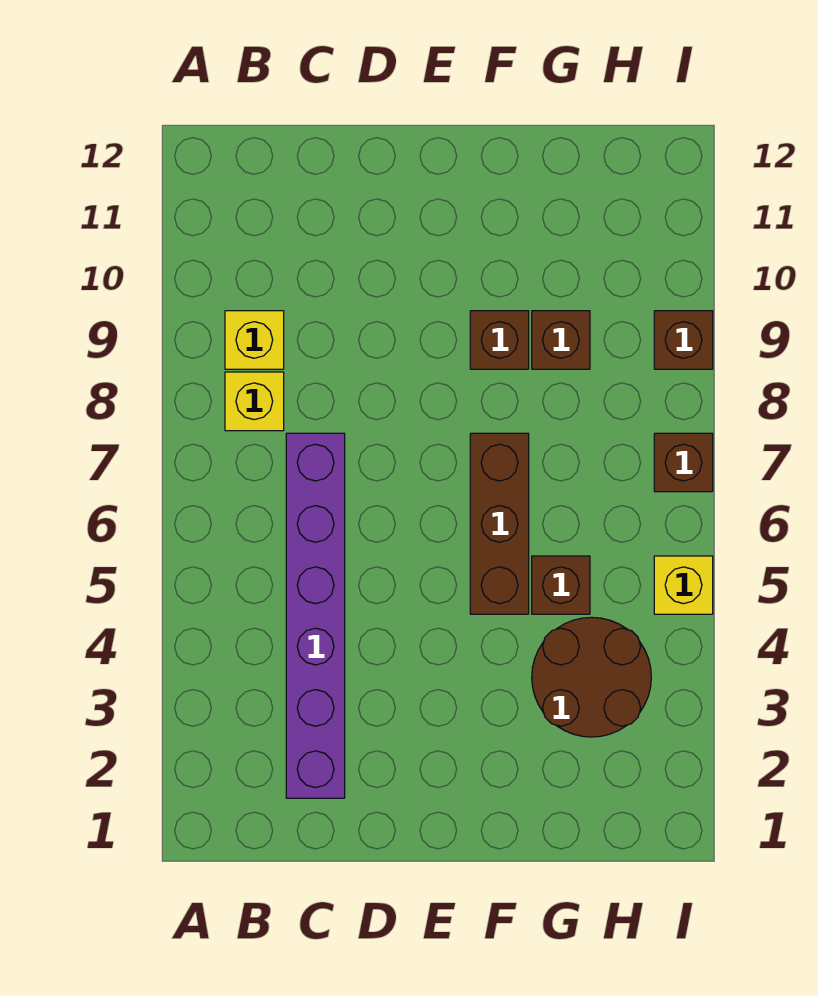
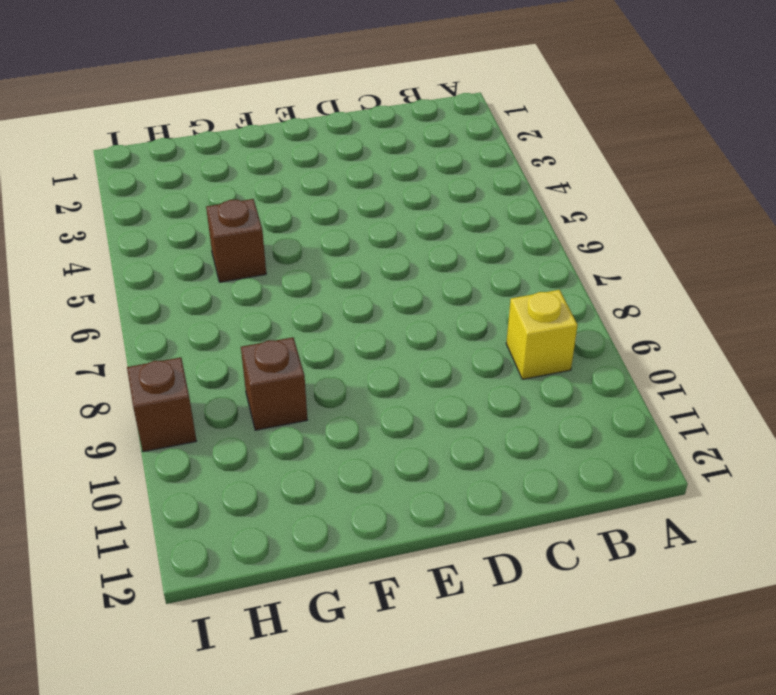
none -> yellow brick B8 level 1
none -> purple brick C2:C7 level 1

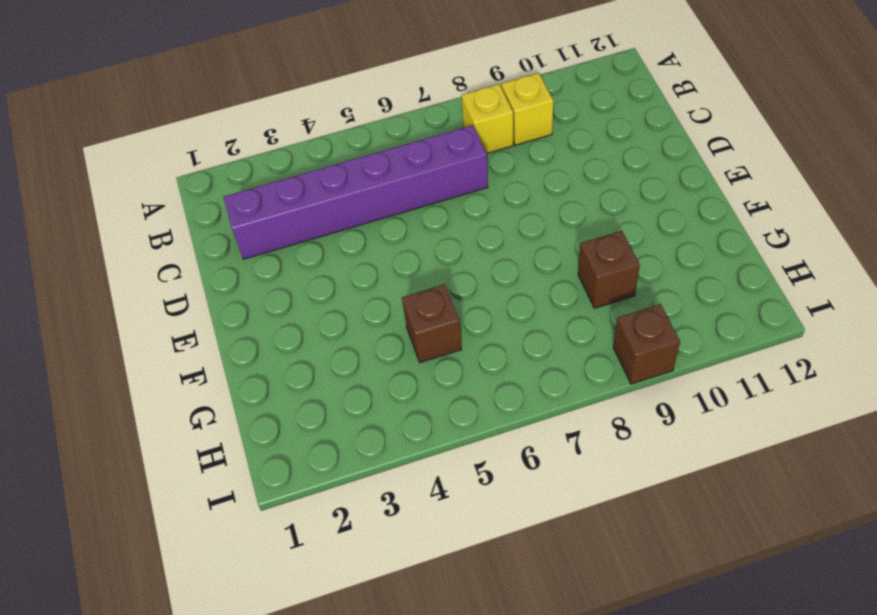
none -> brown brick F5:F7 level 1
none -> brown brick F9 level 1

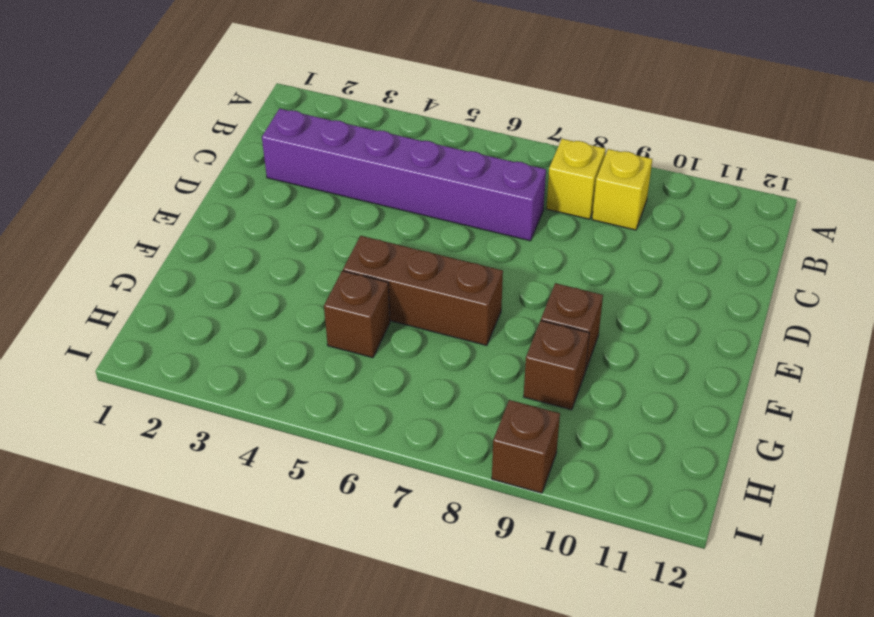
none -> brown round brick G3:H4 level 1
none -> yellow brick I5 level 1

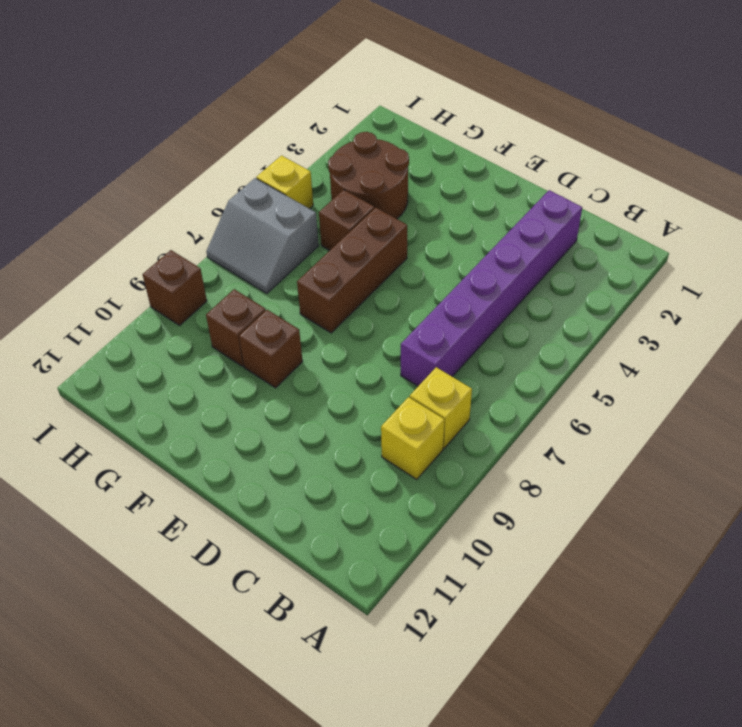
grey slope H6:I7 level 1 top 6 -> brown brick I7 level 1

